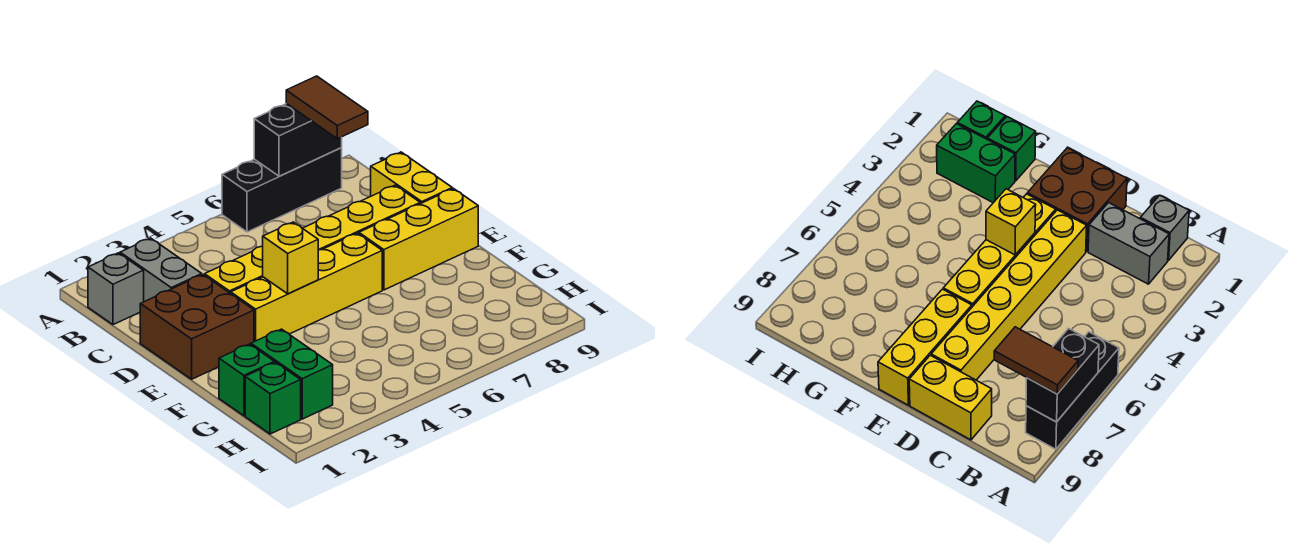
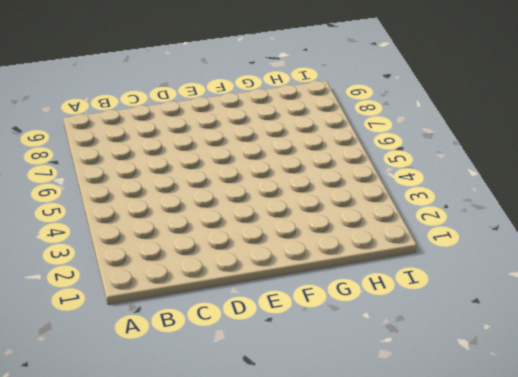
none -> black brick A6:A8 level 1
none -> grey brick B1 level 1
none -> grey brick B2:C2 level 1

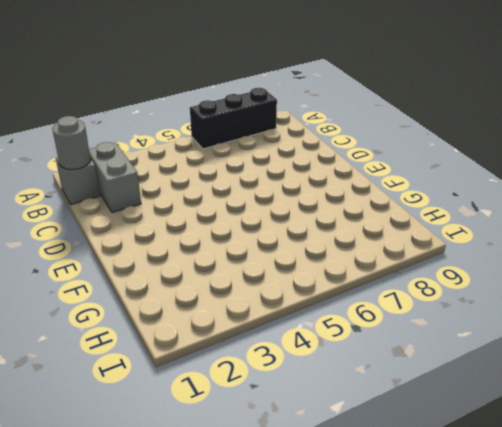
grey round brick B1 level 2 -> none
none -> yellow brick C9:D9 level 1
none -> brown brick D1:E2 level 1
none -> yellow brick D3:D8 level 1

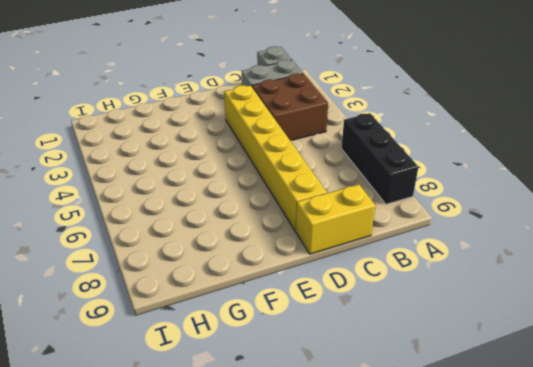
brown brick B3:C4 level 1 -> brown brick D1:E2 level 1
none -> yellow brick E3:E6 level 1
none -> yellow brick E7:E9 level 1
none -> green brick G1 level 1

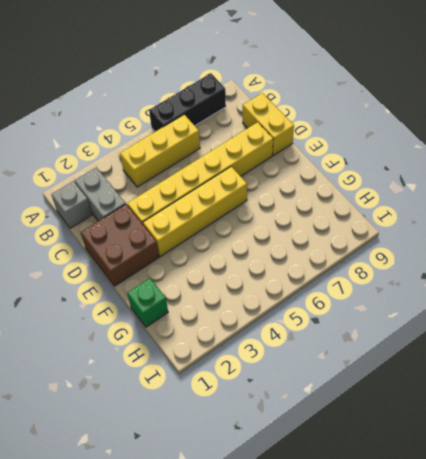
yellow brick B4:B6 level 1 -> yellow brick E7:E9 level 1
none -> green brick G2:H2 level 1
none -> green brick H1 level 1
none -> black brick A7:A8 level 2

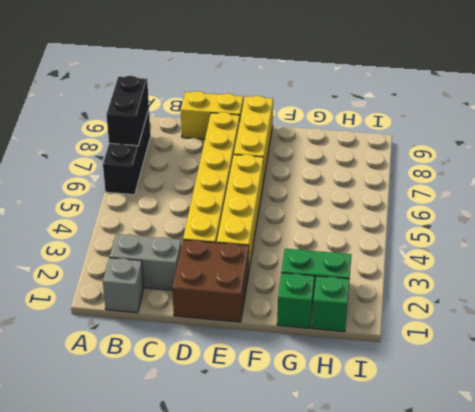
none -> yellow brick E4 level 2
none -> brown tile A8:B8 level 3

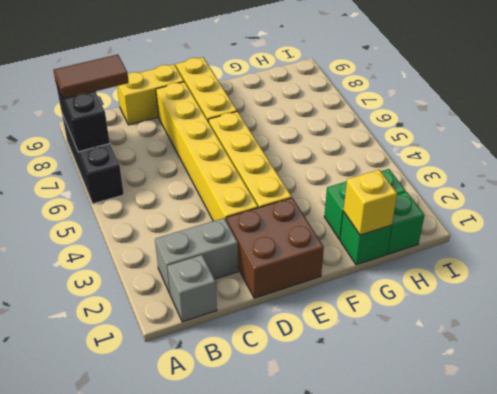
yellow brick G1 level 2 -> yellow brick E4 level 2

